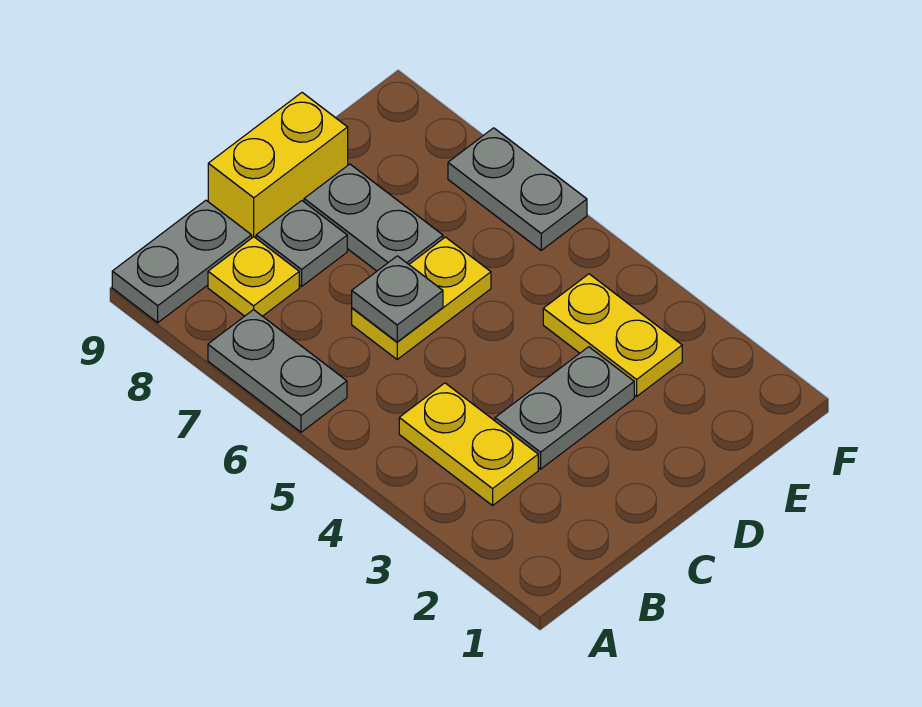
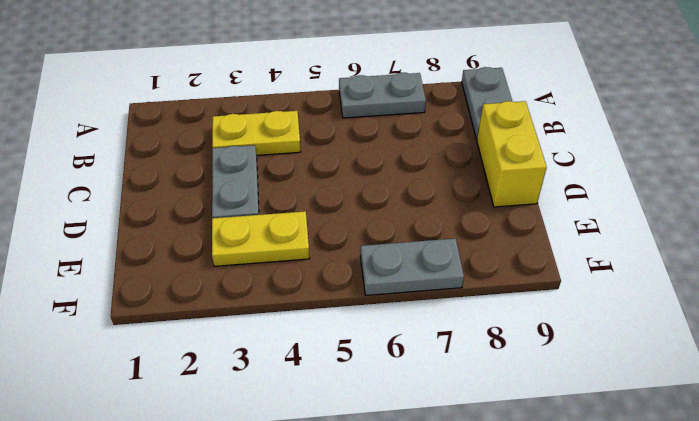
none -> yellow plate B8 level 1
none -> yellow plate C6:D6 level 1
none -> grey plate C8 level 1

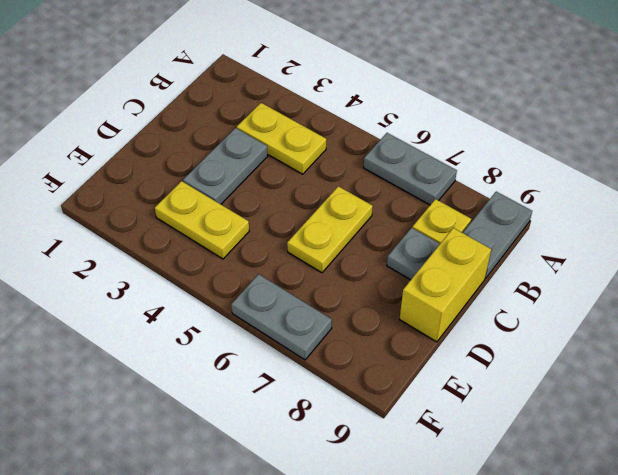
none -> grey plate D7:D8 level 1
none -> grey plate C6 level 2

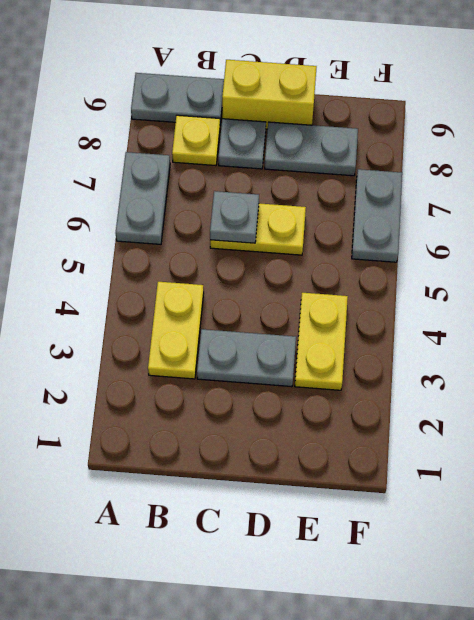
grey plate D8:E8 level 1 -> grey plate D7:D8 level 1

